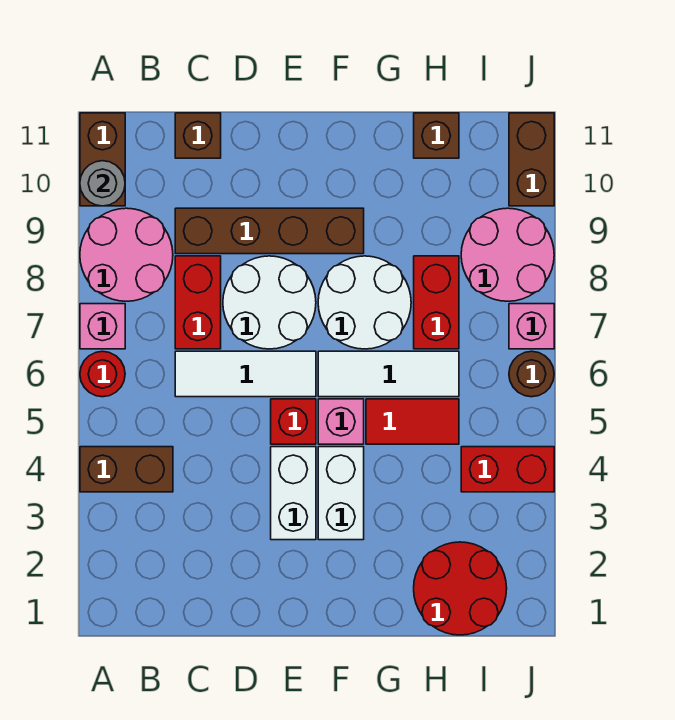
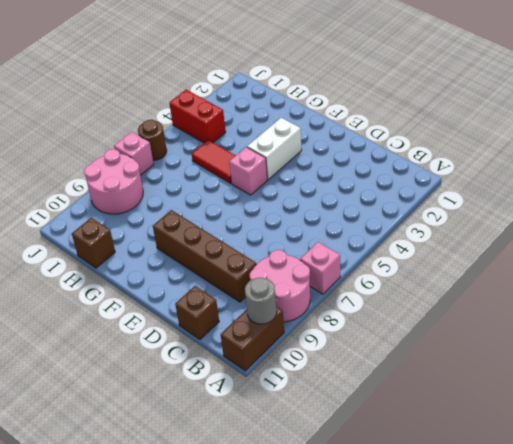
none -> brown brick A4:B4 level 1
none -> red round brick A6 level 1
none -> white tile C6:E6 level 1

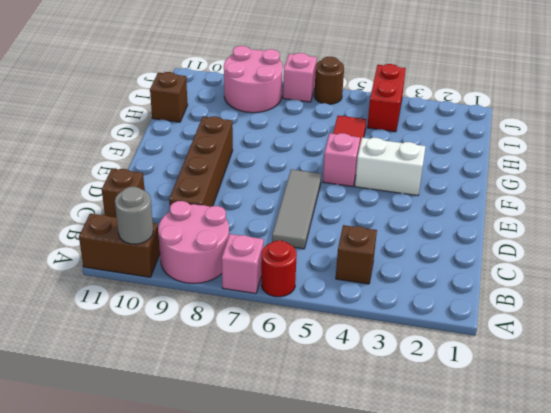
brown brick B4 level 1 -> brown brick A4:B4 level 1
grey tile C6:E6 level 1 -> white tile C6:E6 level 1
none -> red brick C7:C8 level 1
none -> white round brick D7:E8 level 1
none -> white brick E3:E4 level 1

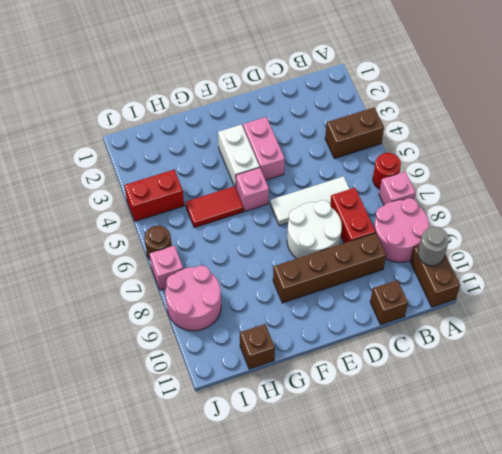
pink brick E3:E4 level 1 -> white brick E3:E4 level 1
none -> red brick E5 level 1
none -> white tile F6:H6 level 1
none -> white round brick F7:G8 level 1

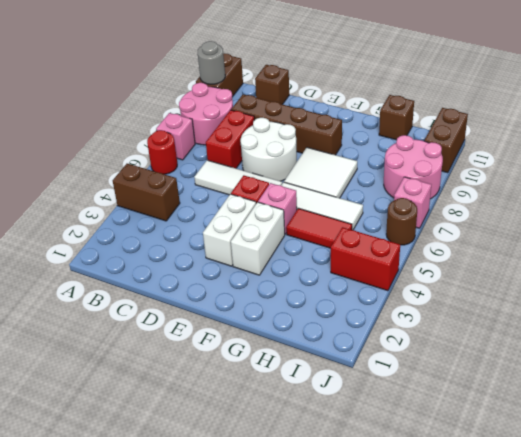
white tile F7:G8 level 1 -> white round brick F7:G8 level 1
none -> red round brick H1:I2 level 1
none -> red brick H7:H8 level 1

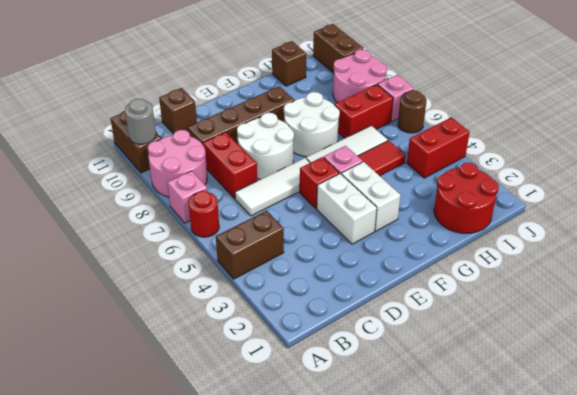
red brick H7:I7 level 1 -> red brick H7:H8 level 1

